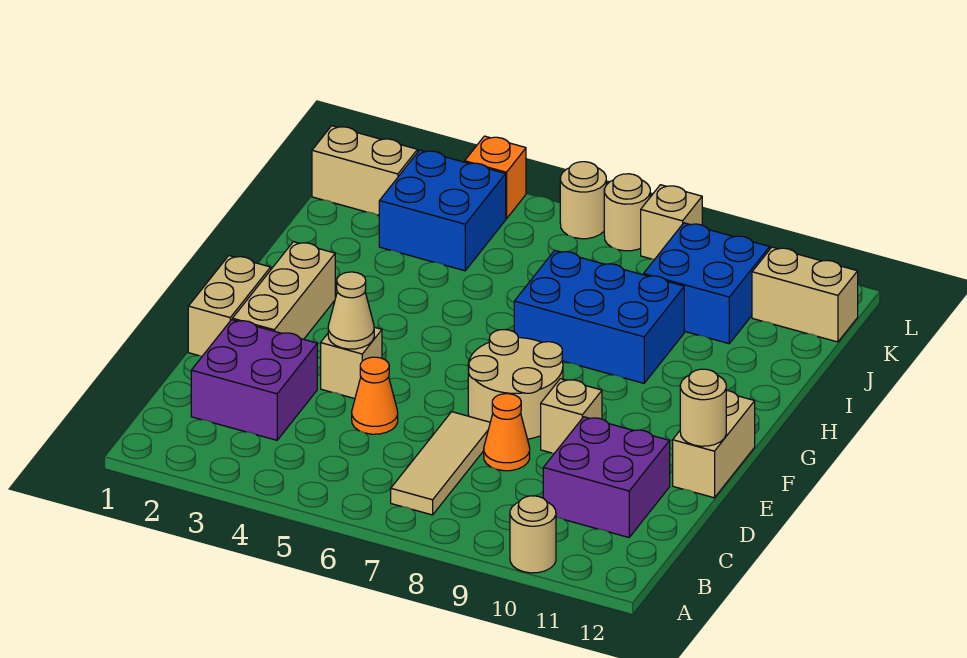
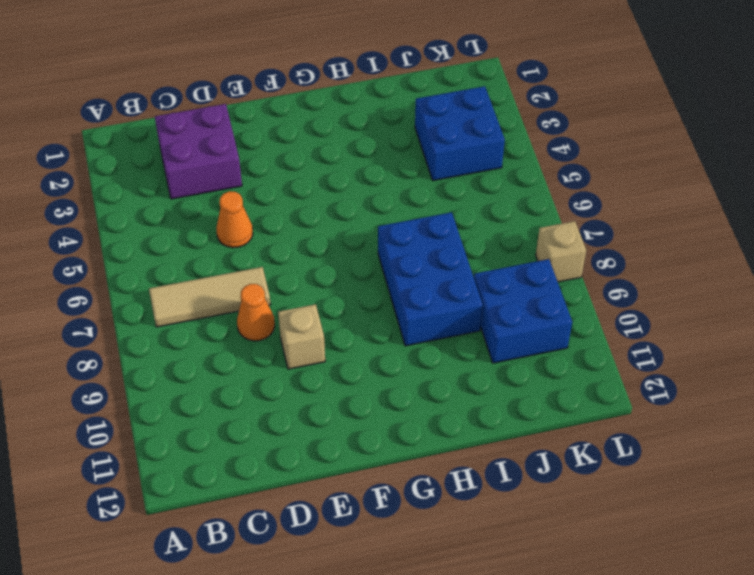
none -> tan round brick A10 level 1
none -> purple brick C10:D11 level 1
none -> tan brick E1:F1 level 1

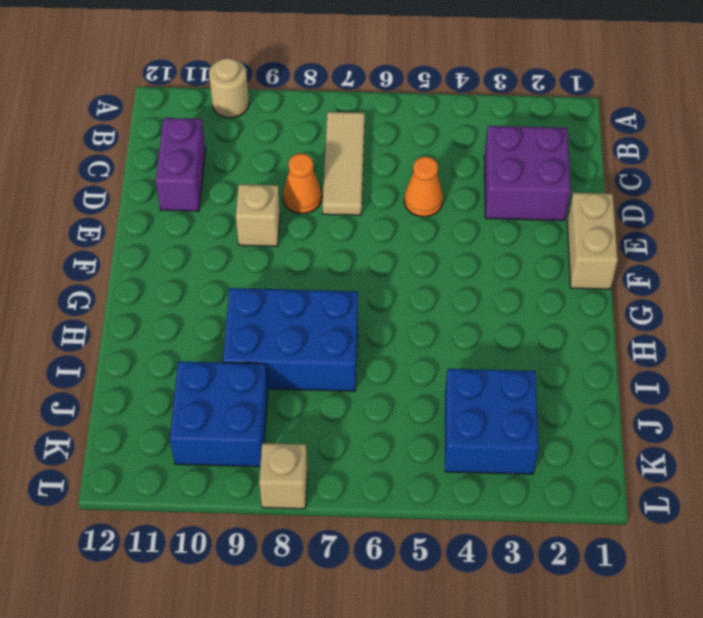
purple brick C11:D11 level 1 -> purple brick C10:D11 level 1
none -> tan brick E2:G2 level 1
none -> tan brick E4 level 1
none -> tan round brick E7:F8 level 1

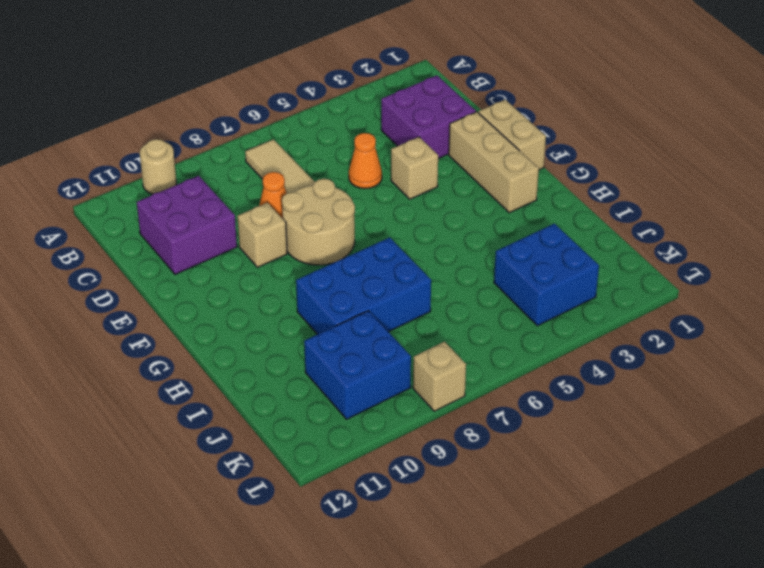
none -> tan brick E12:F12 level 1
none -> tan brick K1:K2 level 1
none -> tan brick K11:K12 level 1

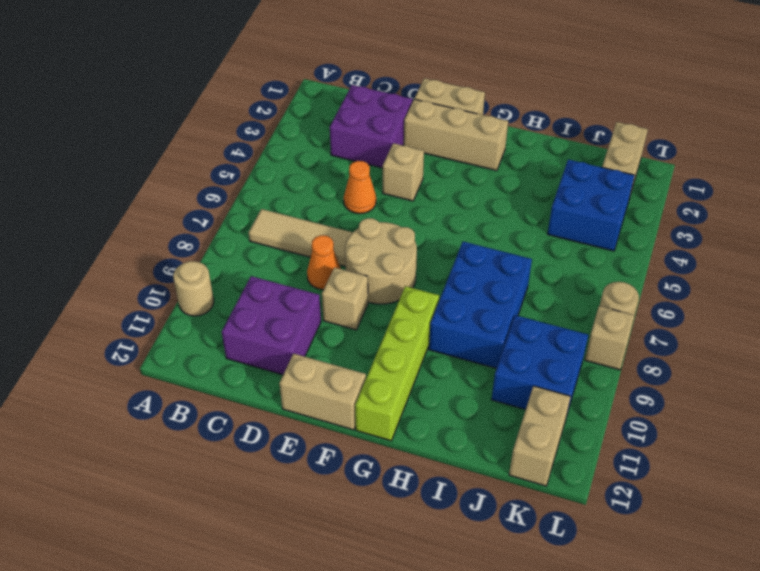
lime brick G9:G12 level 1 -> none
none -> orange brick L4 level 1
none -> tan round brick L6 level 1
none -> tan cone E4 level 2

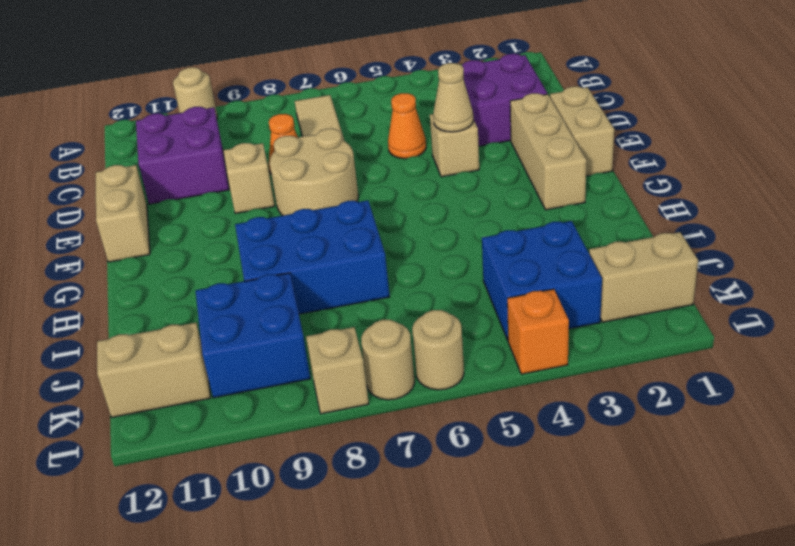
none -> tan round brick E12 level 2

